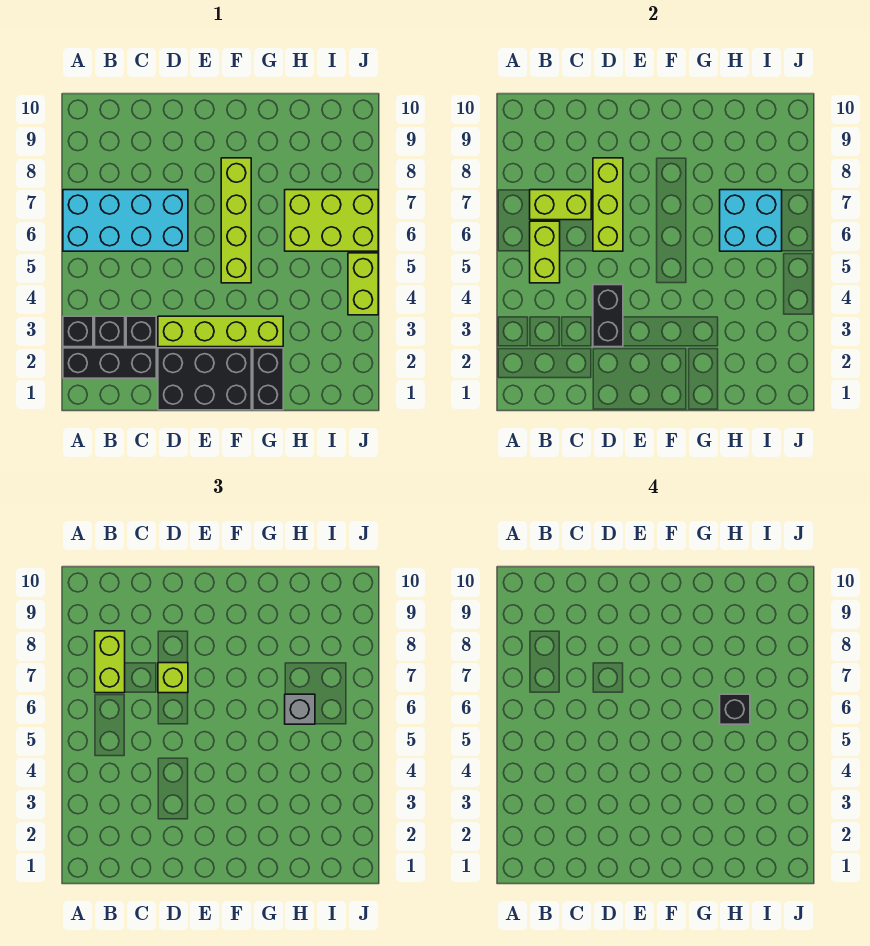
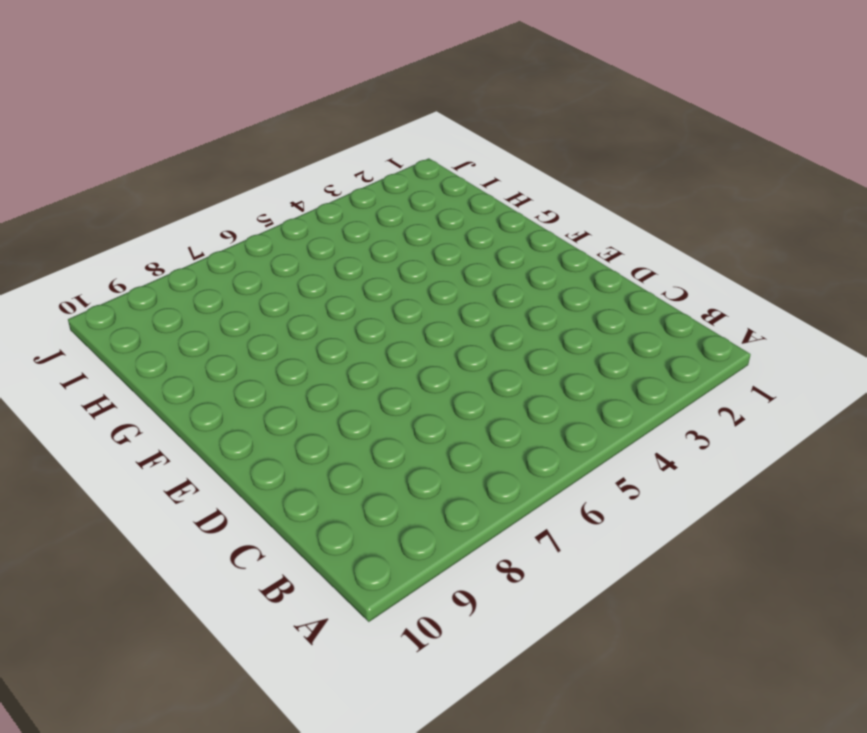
none -> black brick A2:C2 level 1
none -> black brick A3 level 1
none -> cyan brick A6:D7 level 1

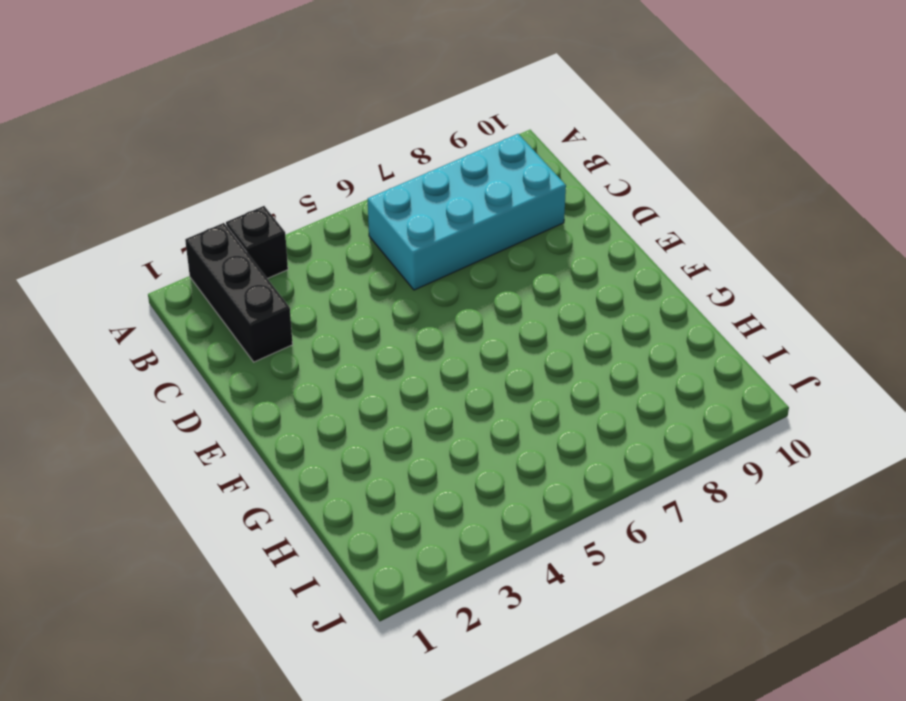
cyan brick B6:C9 level 1 -> cyan brick A6:D7 level 1
none -> black brick B3 level 1
none -> black brick C3 level 1
none -> black brick D1:F2 level 1

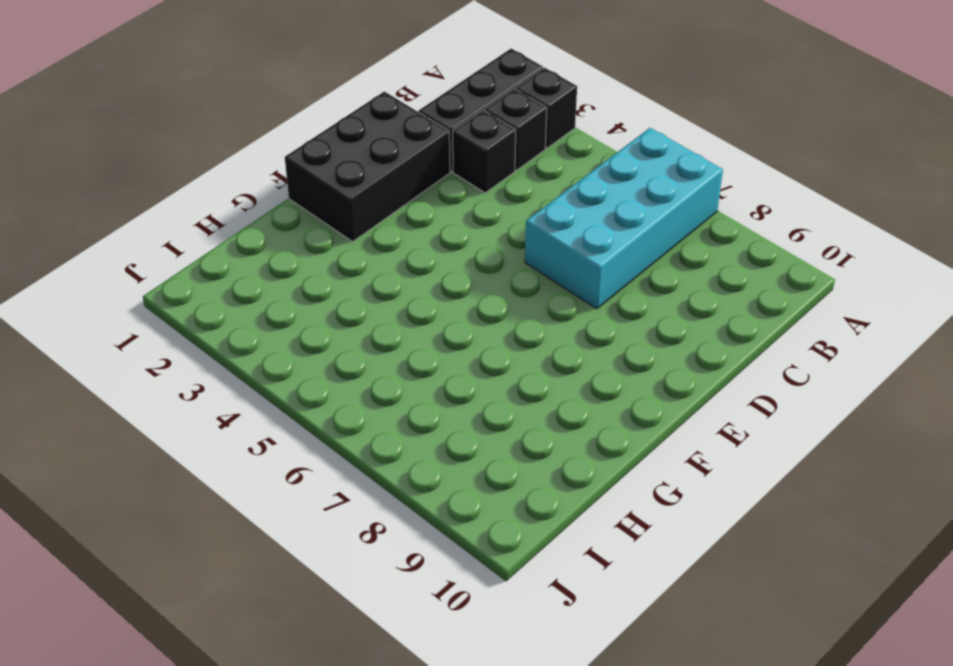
none -> lime brick D3:G3 level 1
none -> lime brick F5:F8 level 1
none -> black brick G1:G2 level 1

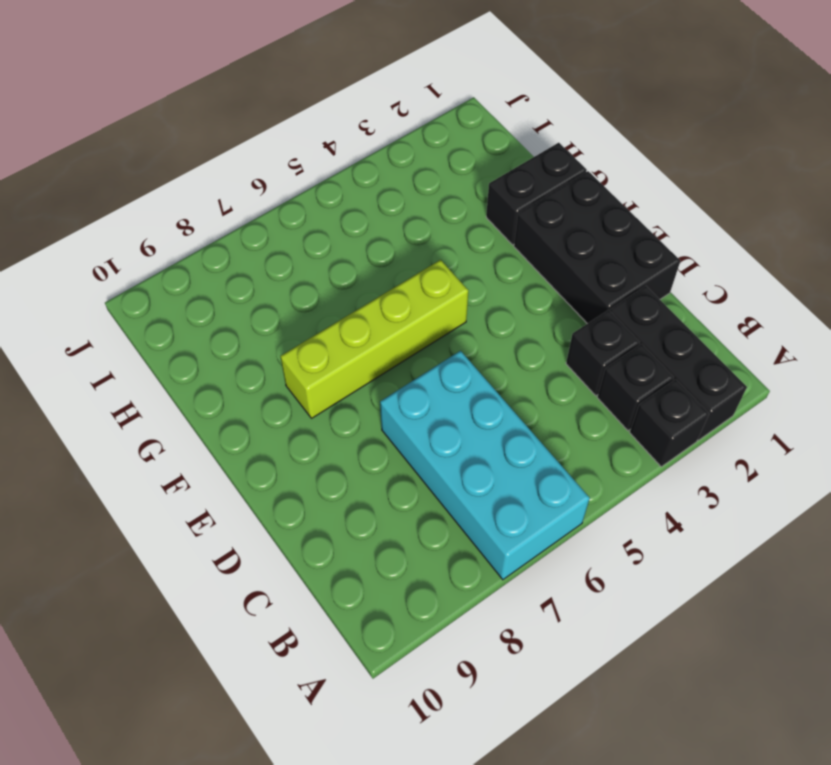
none -> lime brick D3:G3 level 1
none -> lime brick H6:J7 level 1
none -> lime brick J4:J5 level 1

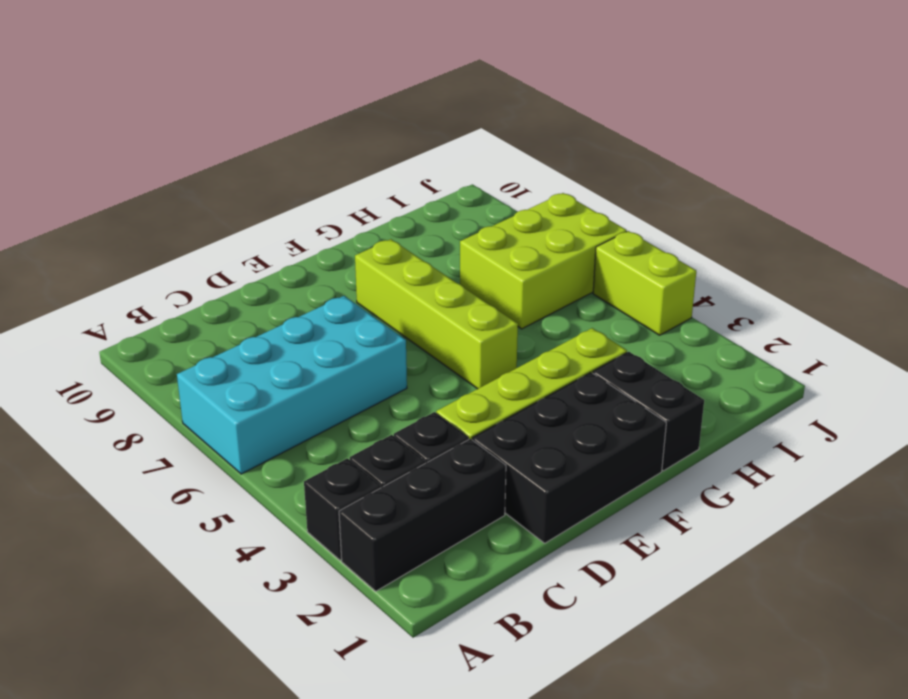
none -> lime brick B5:B6 level 2
none -> lime brick B7:C7 level 2
none -> black brick D3:D4 level 2

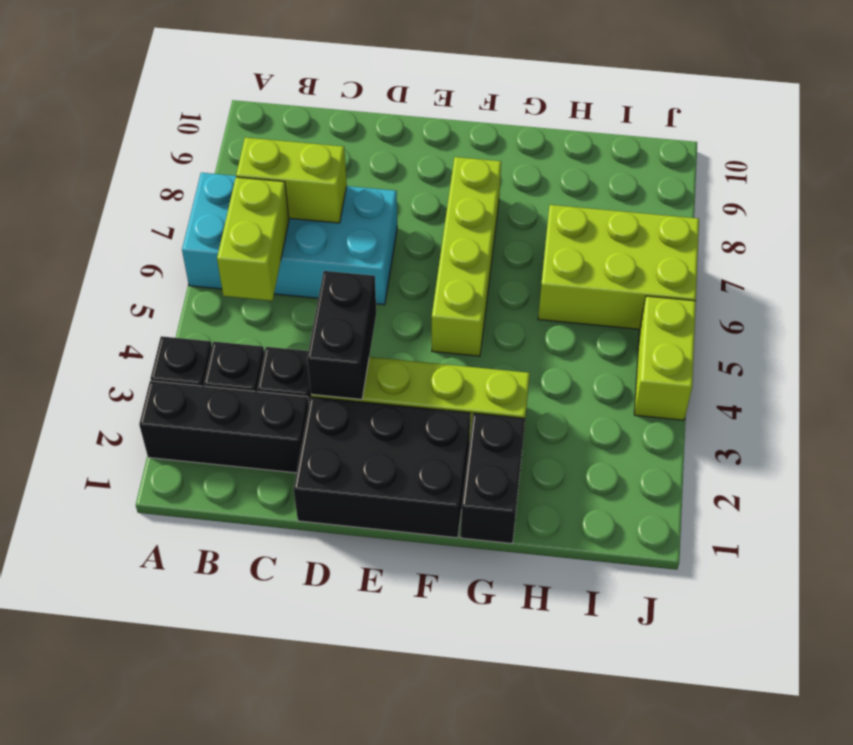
none -> lime brick D6:D8 level 2
none -> cyan brick H6:I7 level 2
none -> lime brick B7:B8 level 3

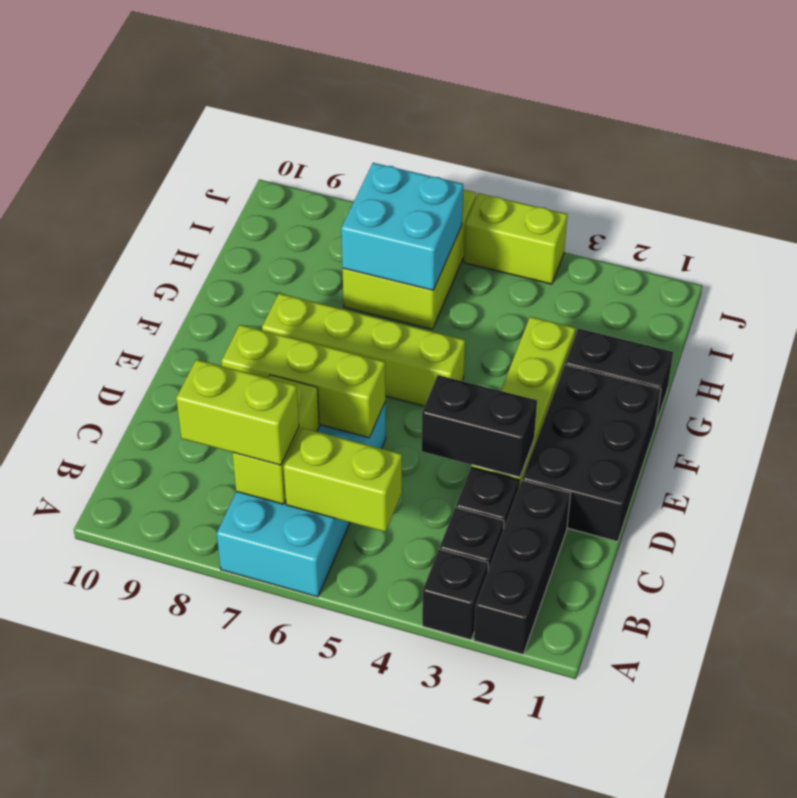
none -> lime brick D7 level 3
none -> grey brick H6 level 3
none -> black brick H6 level 4

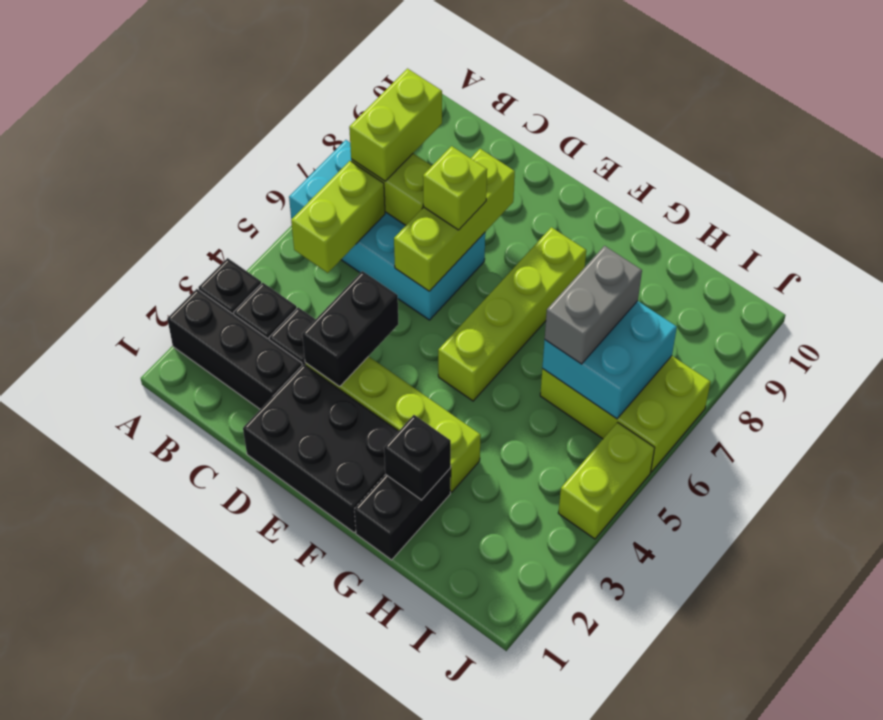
black brick G2 level 2 -> black brick H6 level 4
grey brick H6:H7 level 3 -> grey brick H6 level 3

